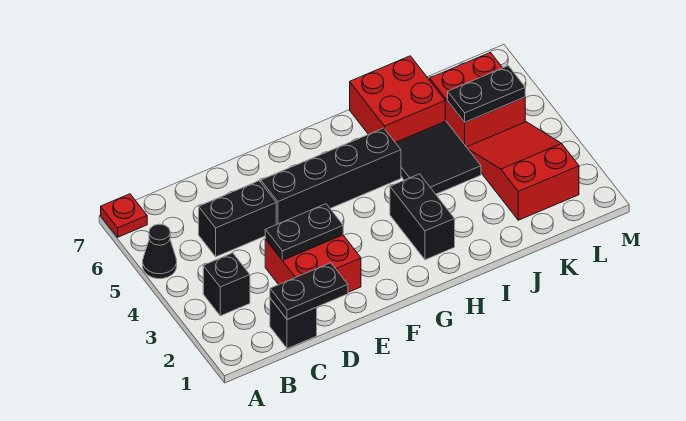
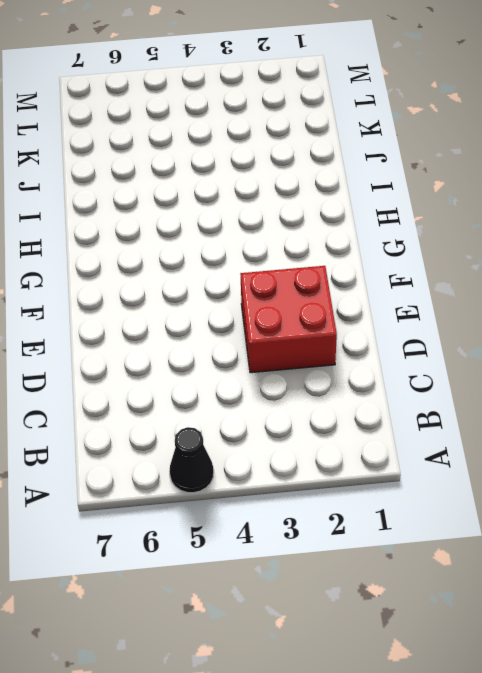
none -> red plate A7 level 1
none -> black brick B3 level 1
none -> black brick C1 level 1

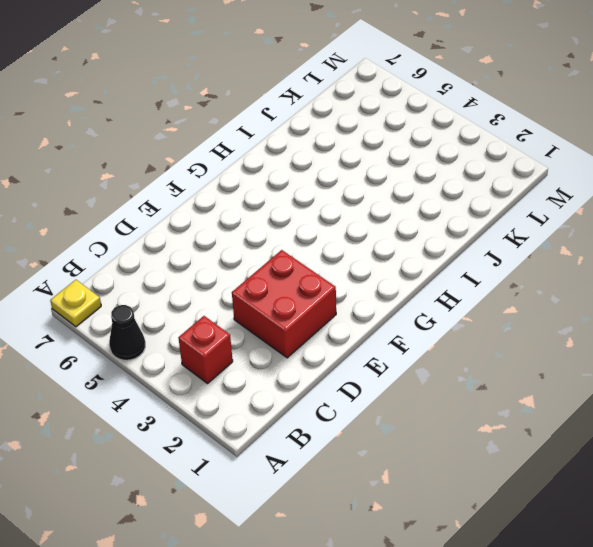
yellow plate A7 level 1 -> red plate A7 level 1
red brick B3 level 1 -> black brick B3 level 1
none -> black brick C1 level 1
none -> black brick C5:D5 level 1
none -> black brick E5:H5 level 1

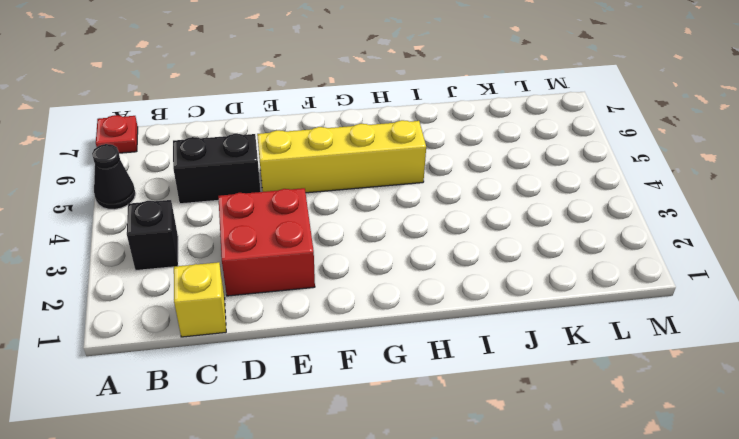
yellow brick C1 level 1 -> black brick C1 level 1
yellow brick E5:H5 level 1 -> black brick E5:H5 level 1
none -> black brick H2:H3 level 1
none -> black tile I4:J5 level 1
none -> red brick I6:J7 level 1

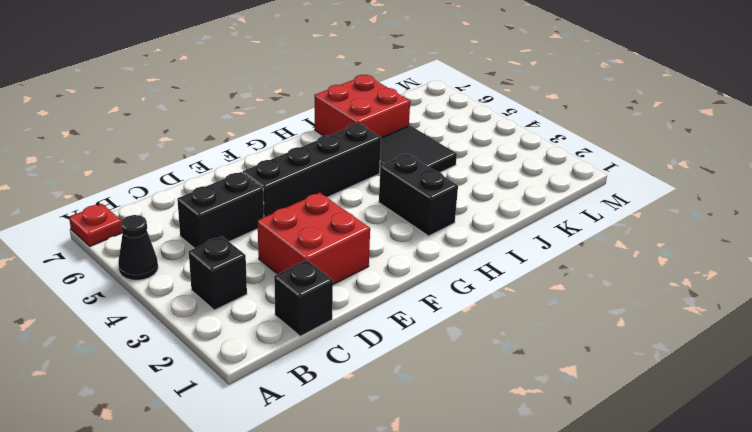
none -> red slope K2:L4 level 1 top 2
none -> red brick K5:L6 level 1
none -> black plate C1:D1 level 2

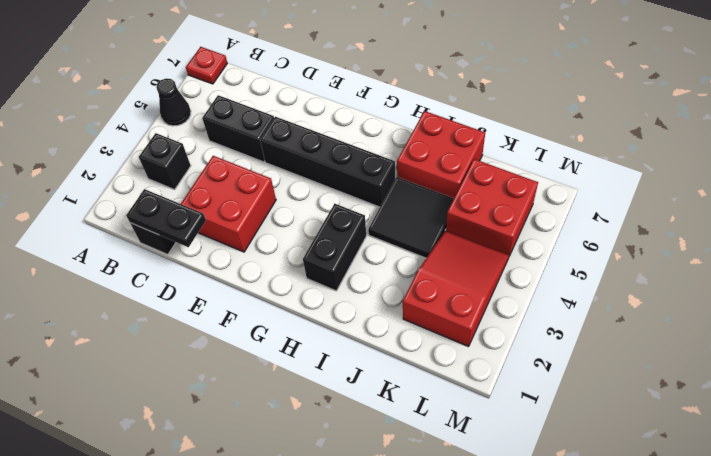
none -> black plate D3:E3 level 2
none -> black plate K5:L5 level 2

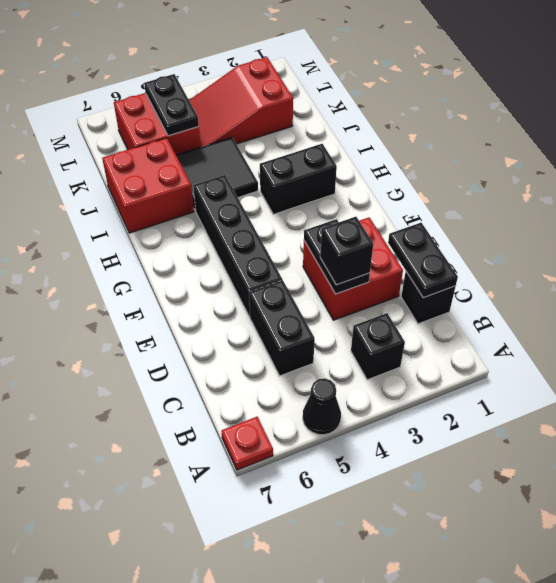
black brick D3 level 3 -> none

